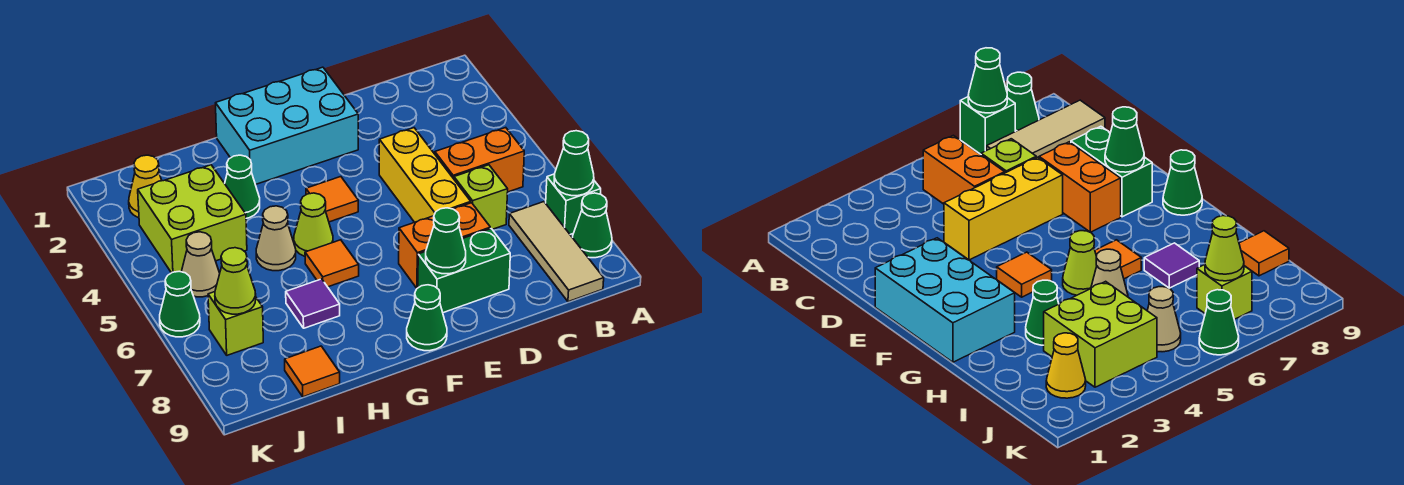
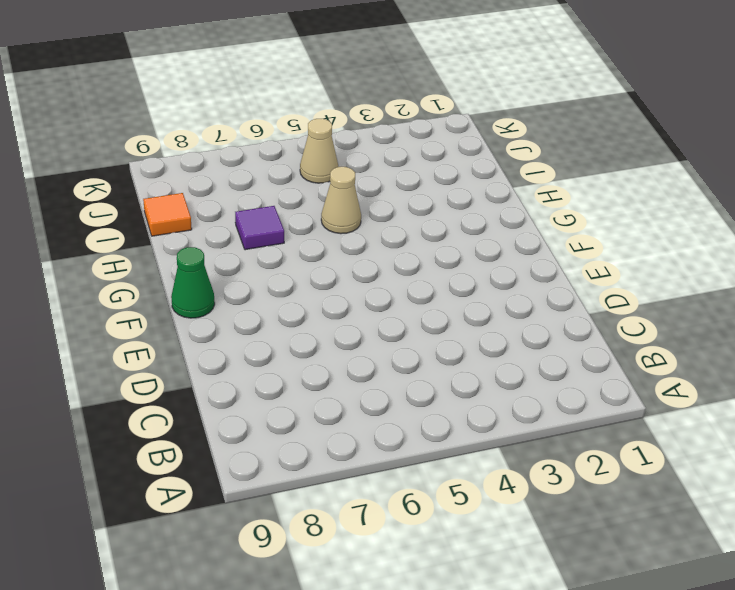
none -> green brick A7 level 1
none -> green cone A8 level 1
none -> orange brick B5:C5 level 1

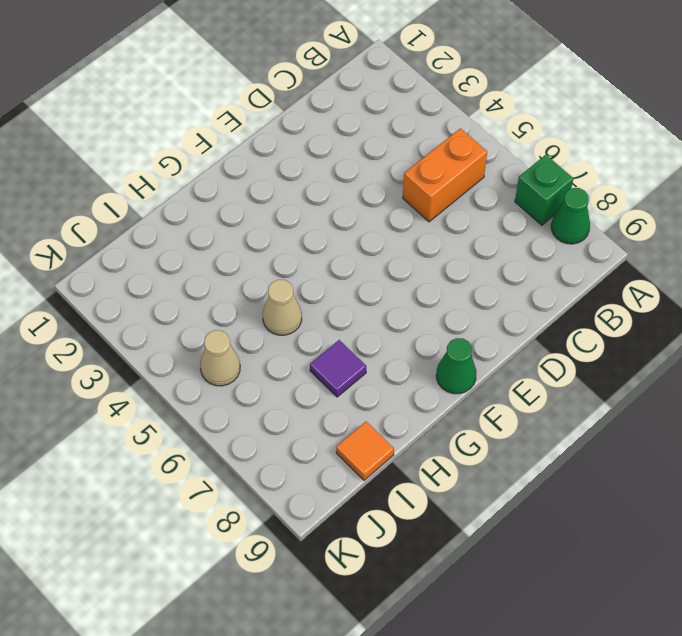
none -> tan tile B7:B9 level 1
none -> lime brick C6 level 1
none -> yellow brick D4:D6 level 1

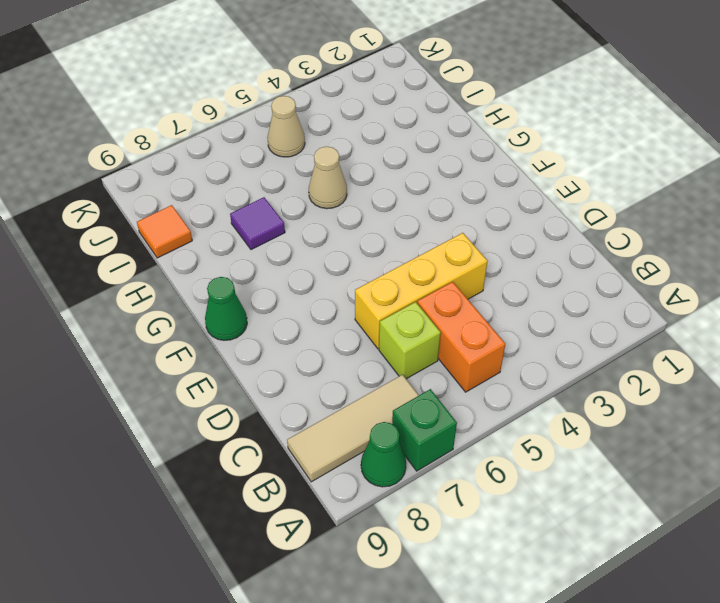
none -> orange brick D7:E7 level 1
none -> green brick D8:E8 level 1
none -> cyan brick E1:G2 level 1

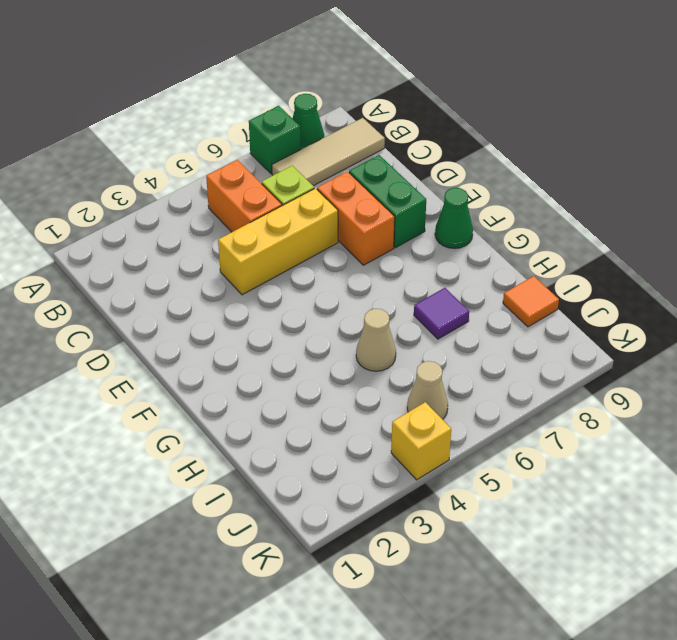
yellow brick K4 level 1 -> none
none -> cyan brick E1:G2 level 1
none -> orange tile F4 level 1
none -> lime cone G5 level 1

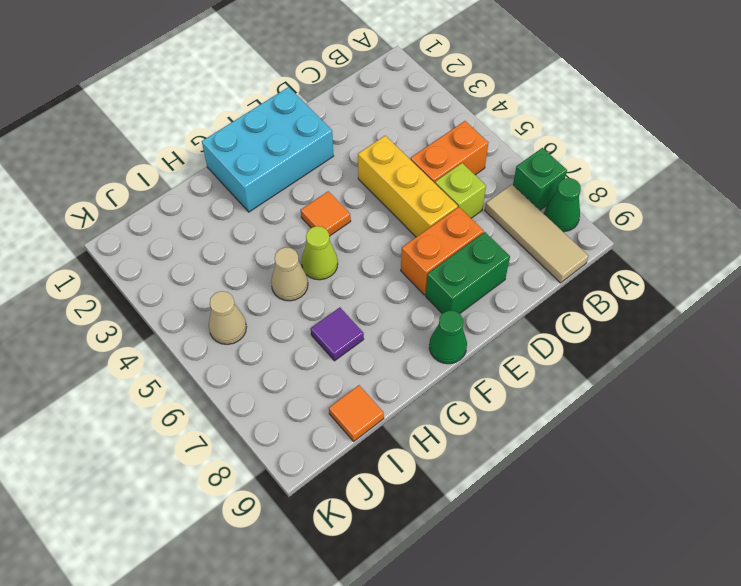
none -> orange tile G6 level 1
none -> green cone H3 level 1
none -> lime brick I3:J4 level 1

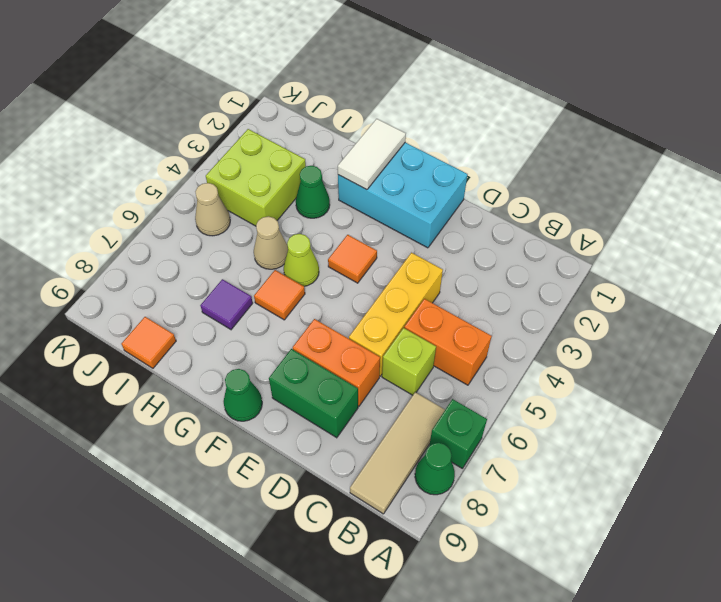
white tile G1:G2 level 2 -> none
none -> yellow cone J2 level 1
none -> lime brick J7 level 1
none -> green cone K6 level 1

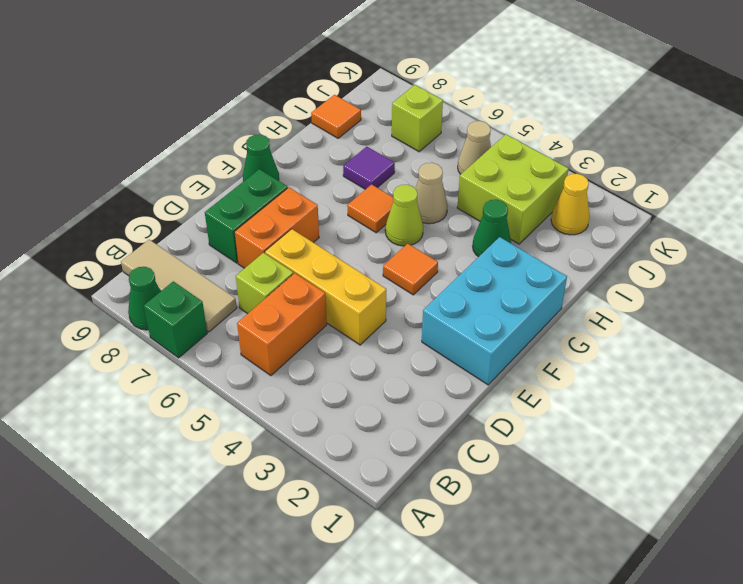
none -> green cone K6 level 1
none -> green cone A7 level 2
none -> green cone E8 level 2

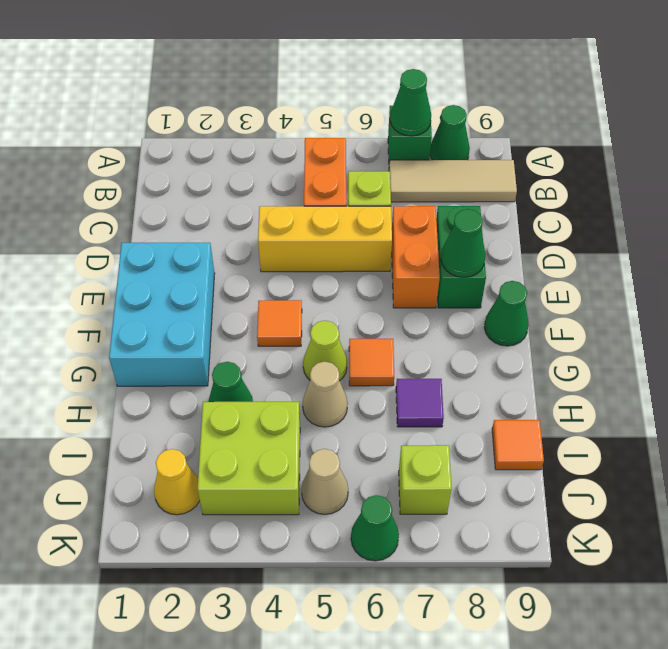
none -> lime cone J7 level 2

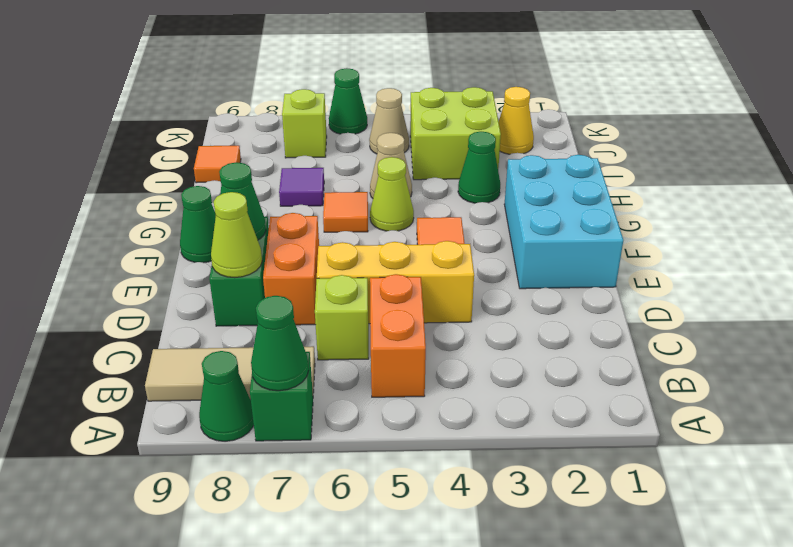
lime cone D8 level 2 -> lime cone J7 level 2

